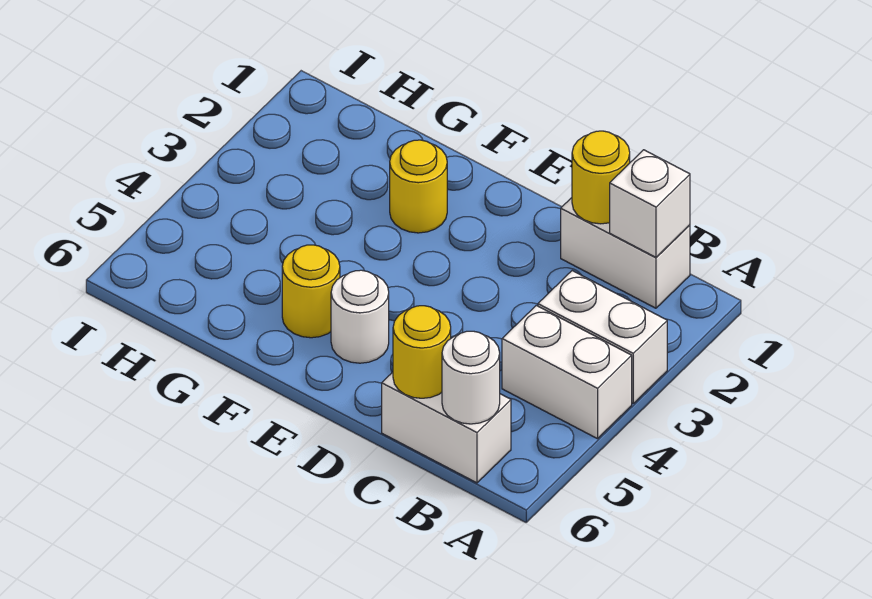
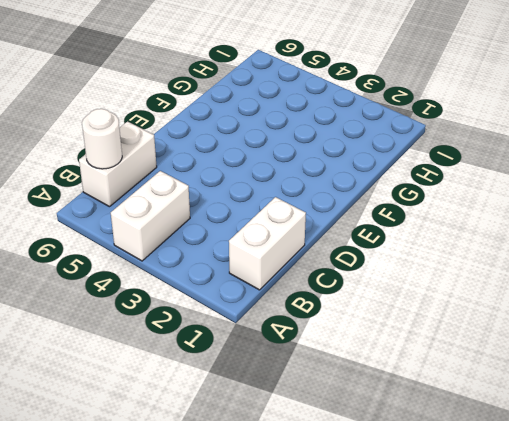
none -> white brick A3:B3 level 1
none -> white round brick E5 level 1

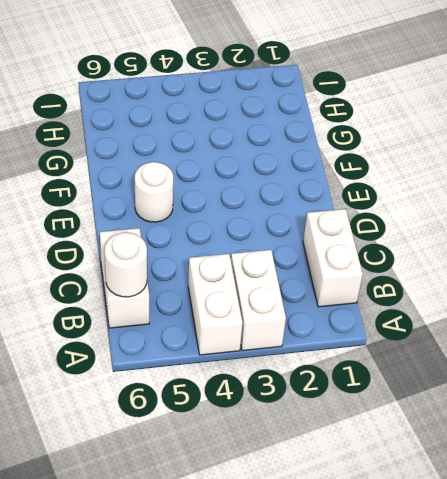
none -> yellow round brick F2 level 1
none -> yellow round brick F5 level 1

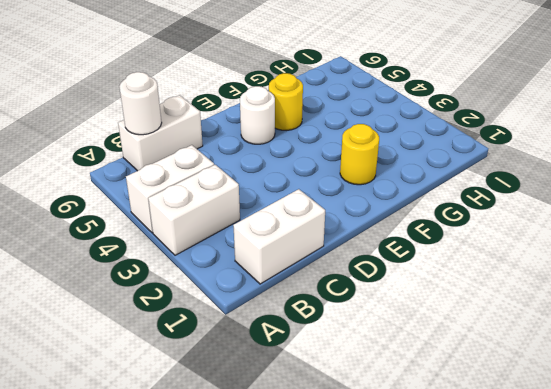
none -> white brick B1 level 2
none -> yellow round brick C1 level 2

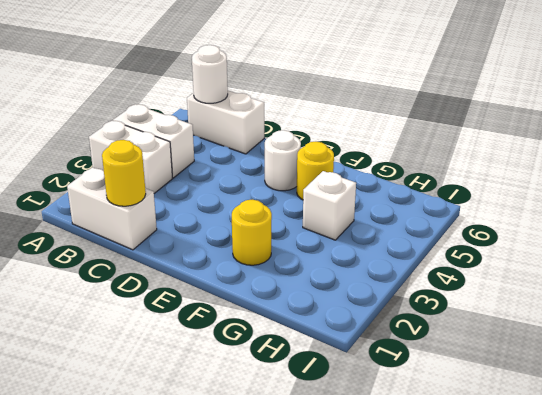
white brick G4 level 1 -> white brick B1 level 2
none -> yellow round brick C6 level 2

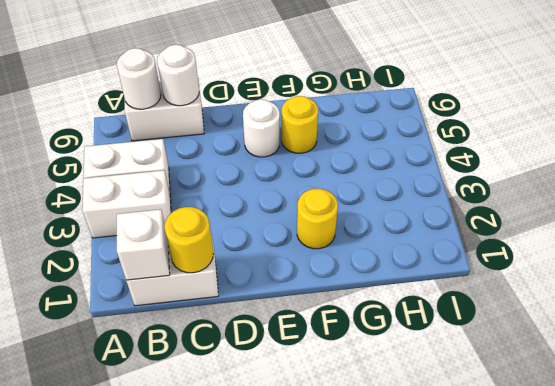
white round brick C6 level 2 -> yellow round brick C6 level 2

